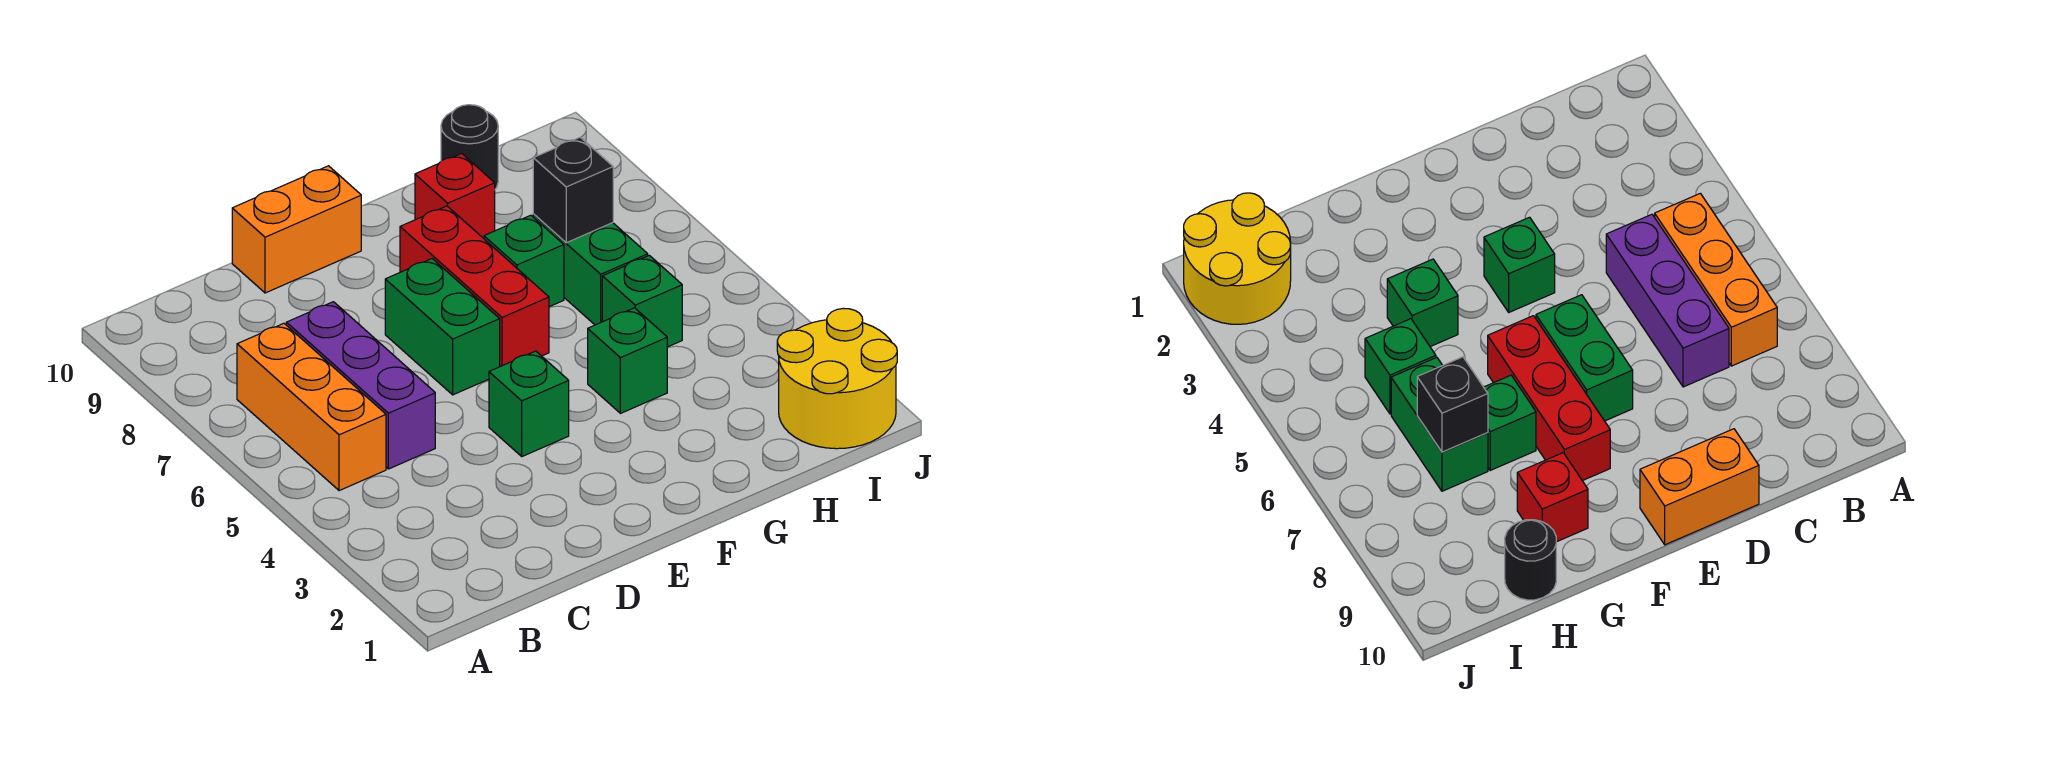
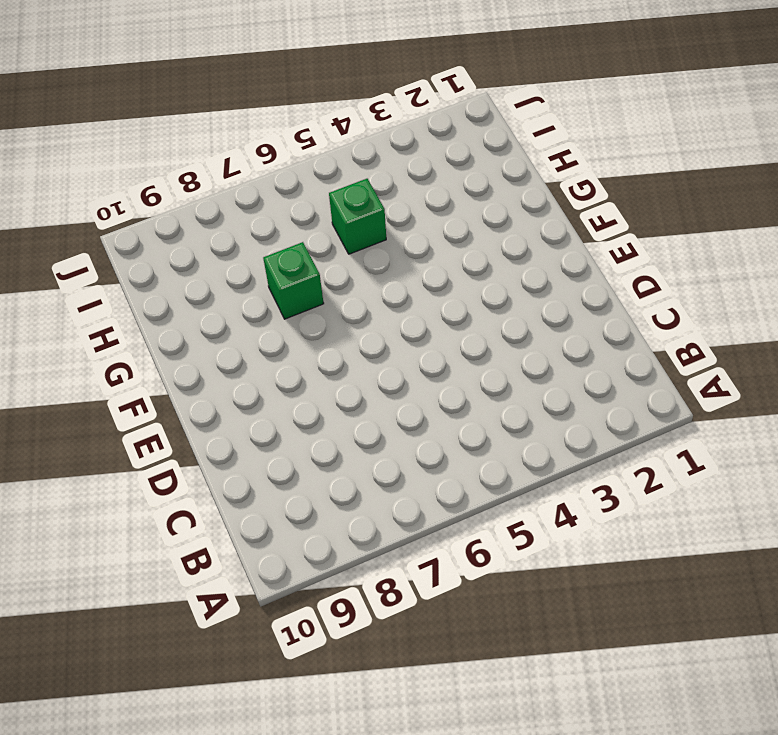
none -> orange brick B5:B7 level 1
none -> purple brick C5:C7 level 1
none -> orange brick D10:E10 level 1

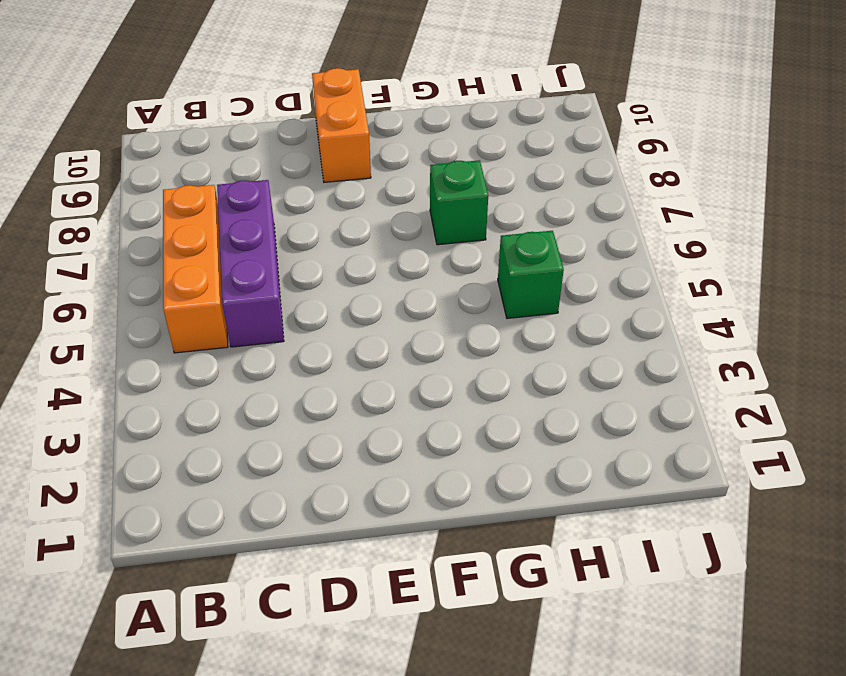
orange brick E9:E10 level 1 -> orange brick D10:E10 level 1
none -> green brick E4 level 1
none -> green brick E6:E7 level 1
none -> red brick F6:F8 level 1

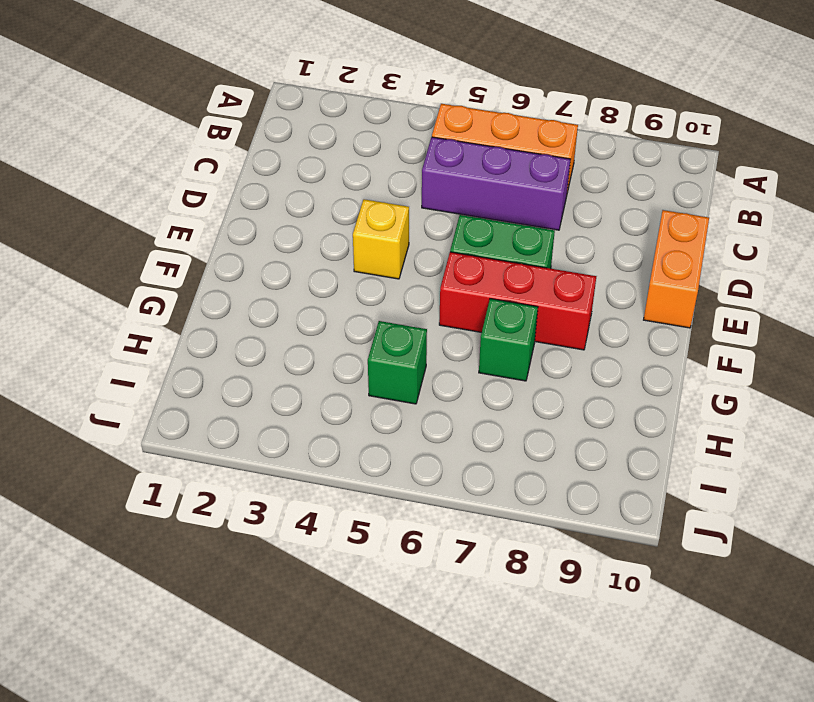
yellow brick E4 level 1 -> green brick E4 level 1
none -> green brick G4 level 1
none -> red brick G9 level 1
none -> green brick H6:H7 level 1

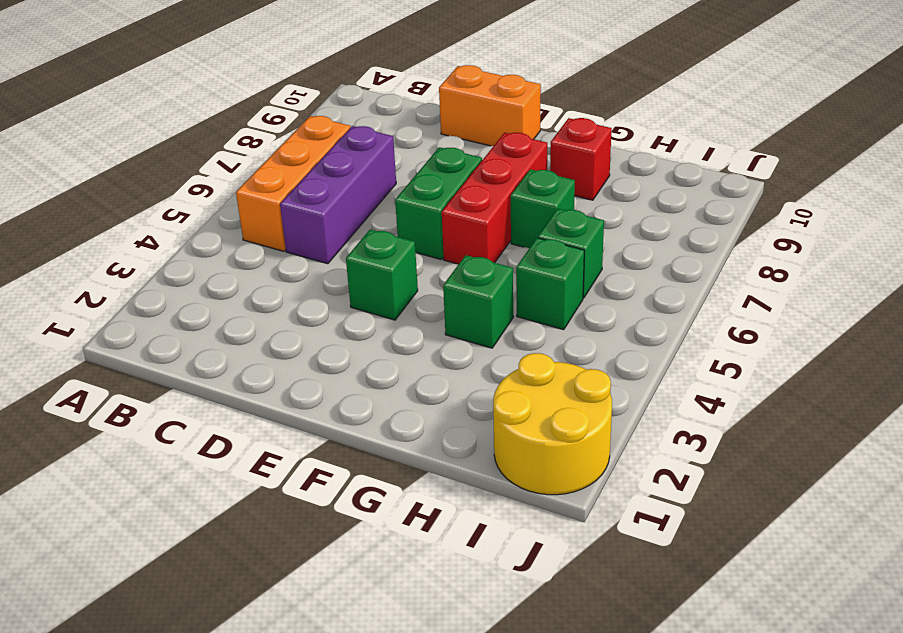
green brick H6 level 1 -> green brick H6:H7 level 1
none -> black round brick H10 level 1
none -> black brick H7 level 2

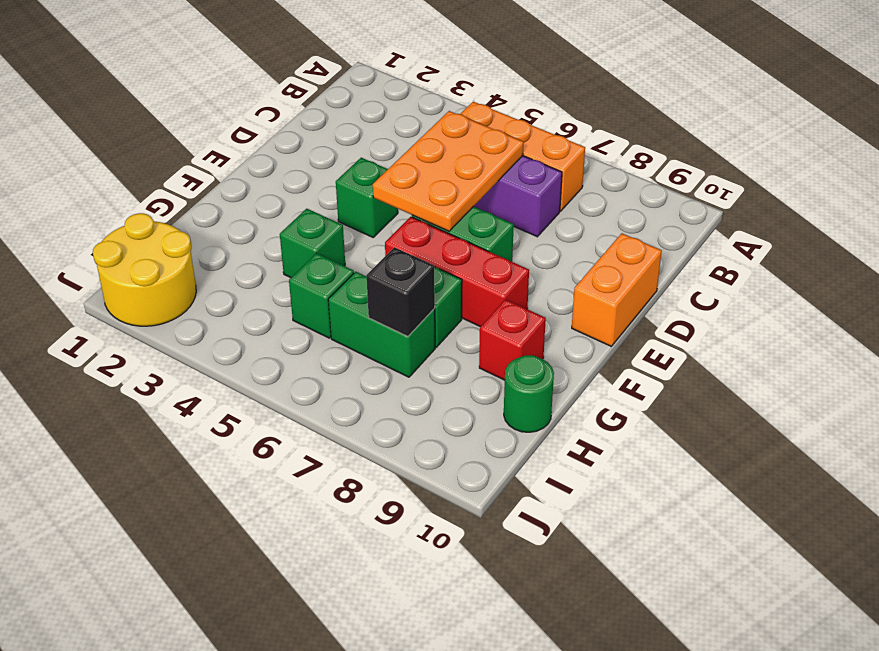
orange plate C5:E6 level 2 -> none
green round brick H10 level 1 -> black round brick H10 level 1

